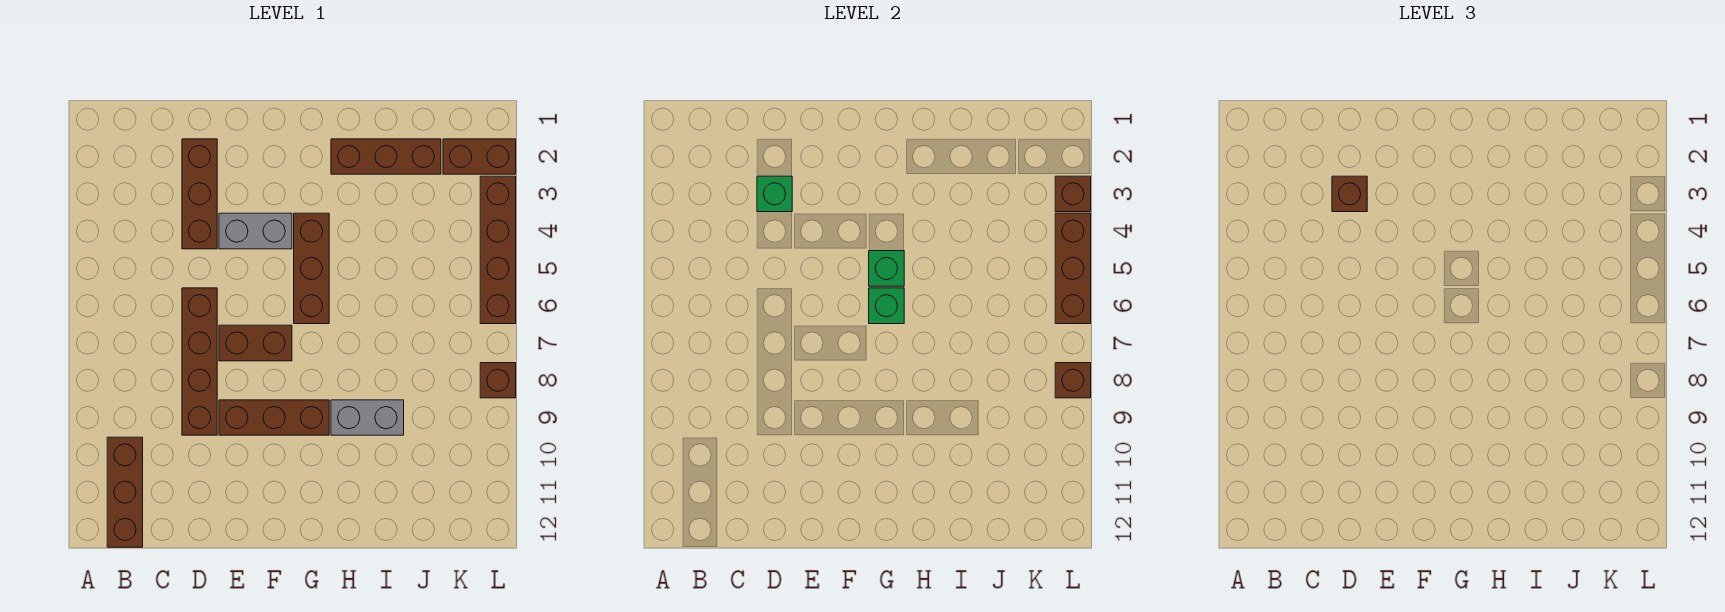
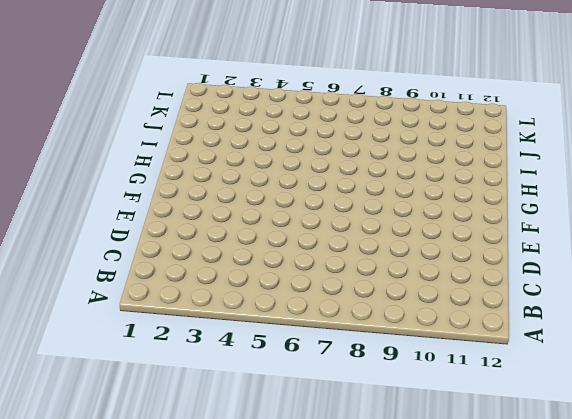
none -> brown brick B10:B12 level 1
none -> brown brick D2:D4 level 1
none -> brown brick D6:D9 level 1

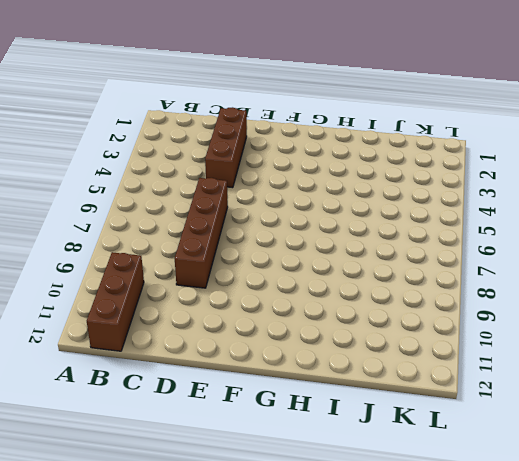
none -> grey brick E4:F4 level 1
none -> brown brick E7:F7 level 1
none -> brown brick E9:G9 level 1

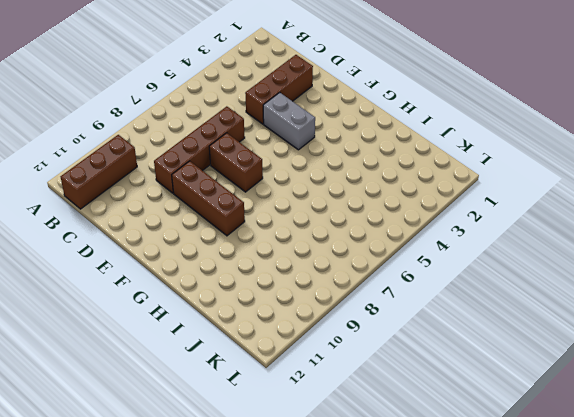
none -> brown brick G4:G6 level 1
none -> brown brick H2:J2 level 1
none -> grey brick H9:I9 level 1

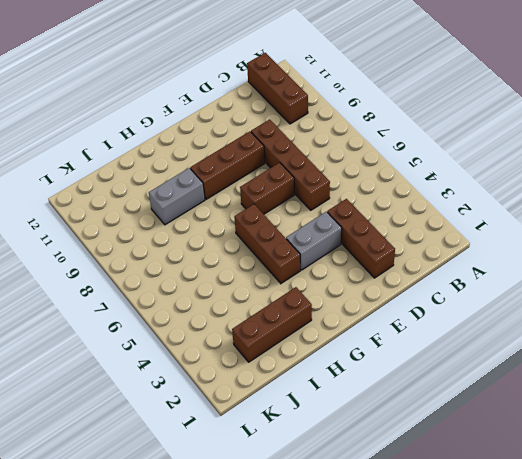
none -> brown brick K2:L2 level 1
none -> brown brick L3:L6 level 1
none -> brown brick L8 level 1

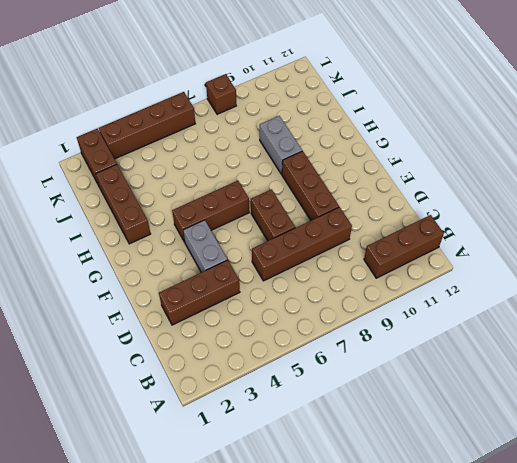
none -> green brick D3 level 2
none -> green brick G5 level 2
none -> green brick G6 level 2

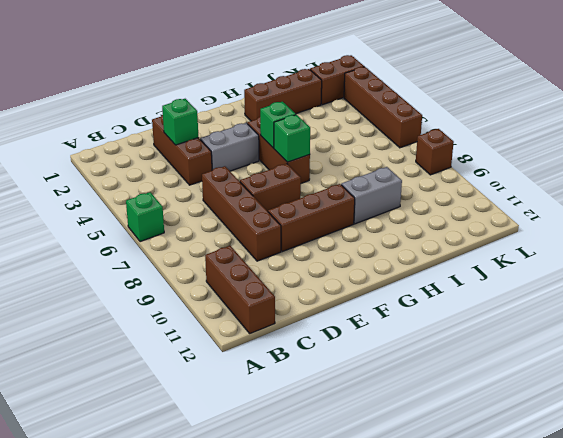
green brick A6 level 1 -> none
none -> brown brick L3 level 2
none -> brown brick L4:L6 level 2
none -> brown brick L8 level 2

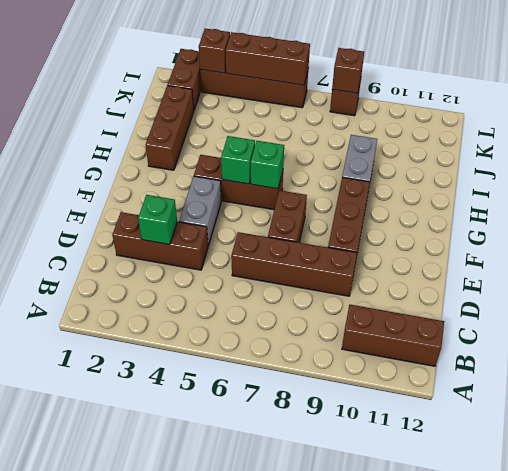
none -> brown brick D3 level 3

